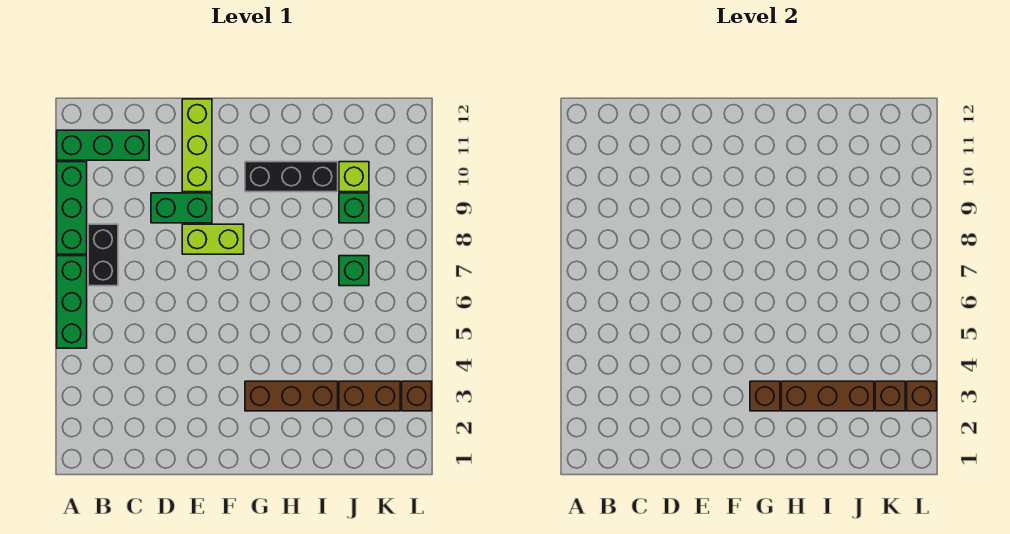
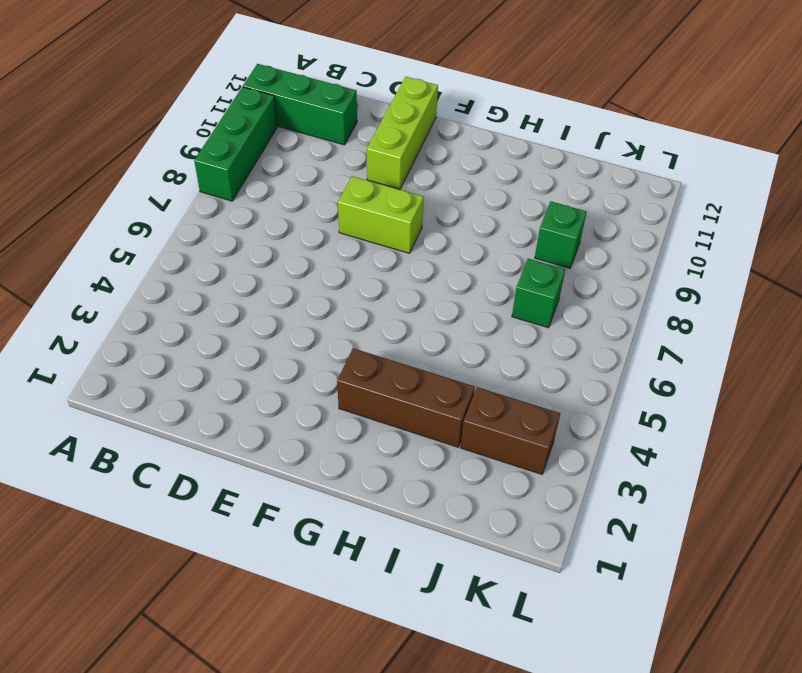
none -> green brick A5:A7 level 1
none -> black brick B7:B8 level 1
none -> green brick D9:E9 level 1

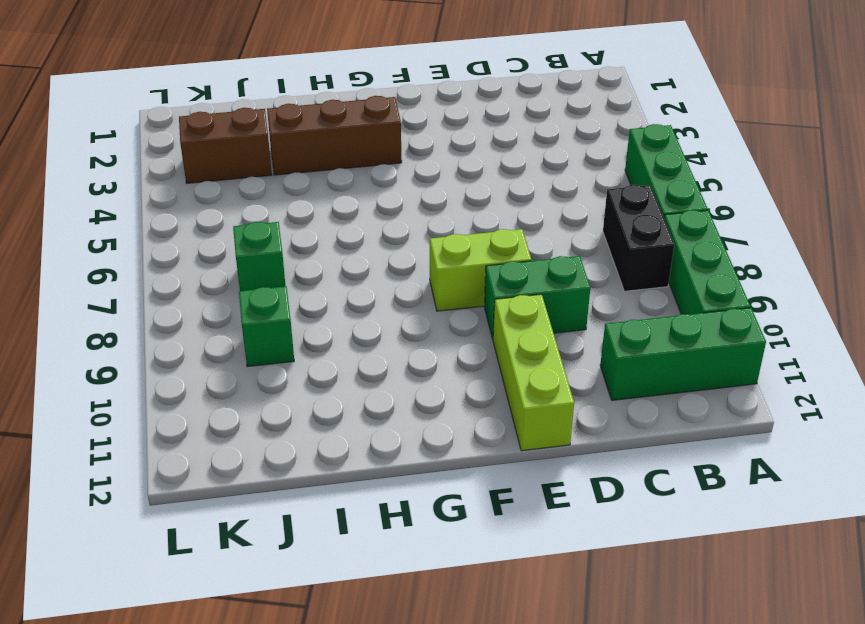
none -> black brick G10:I10 level 1
none -> lime brick J10 level 1
none -> brown brick L3 level 1

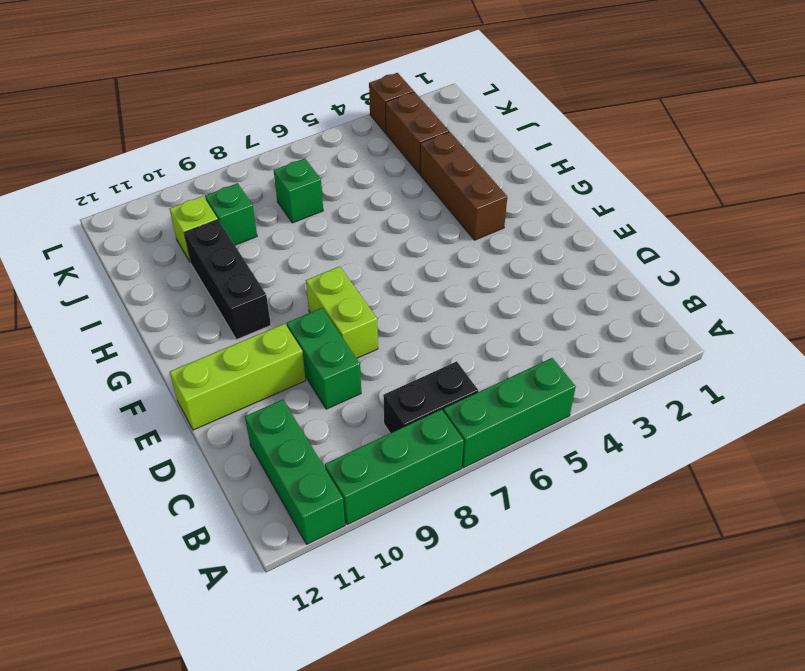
none -> brown brick G3 level 2
none -> brown brick H3:J3 level 2
none -> brown brick K3 level 2

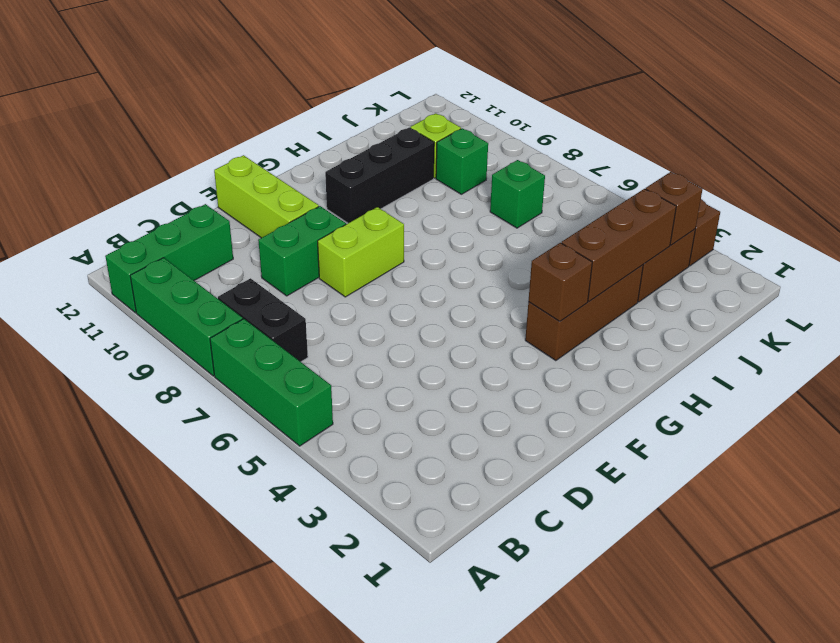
none -> brown brick L3 level 2

